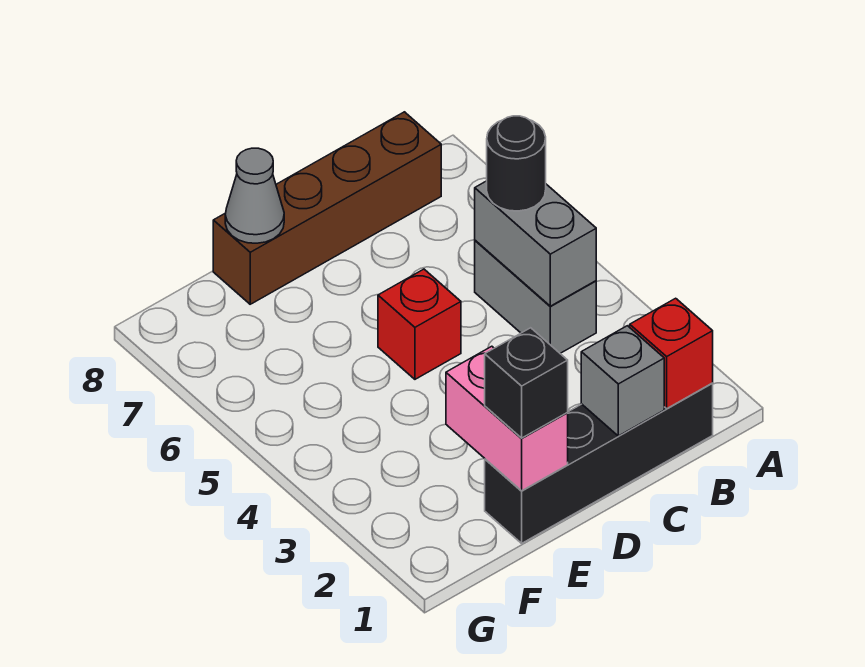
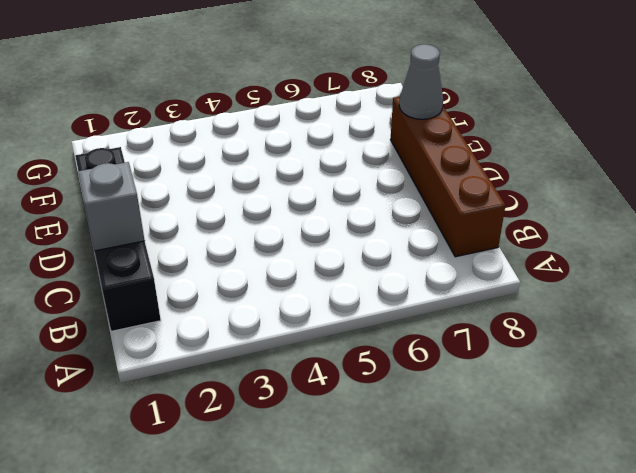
none -> grey brick B4:B5 level 1
none -> red brick D5 level 1

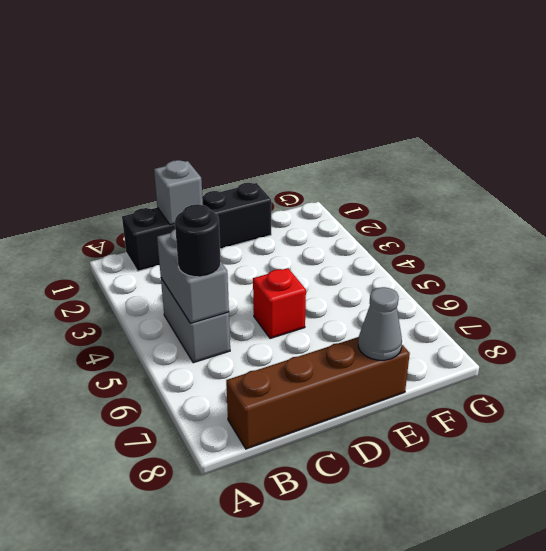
none -> red brick B1 level 2
none -> pink brick E1:E2 level 2

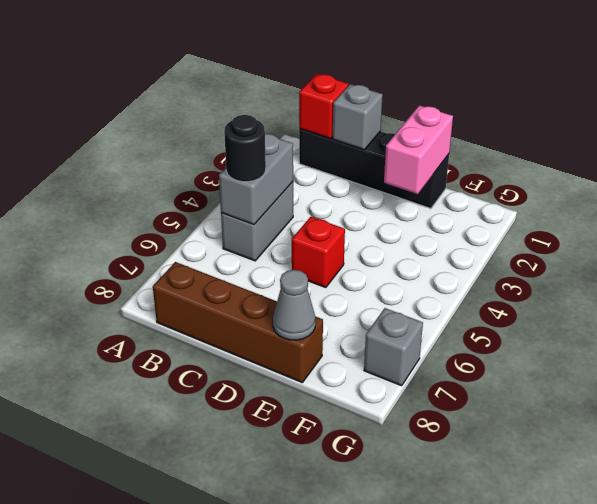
grey brick G7 level 1 -> none
none -> black brick E1 level 3

